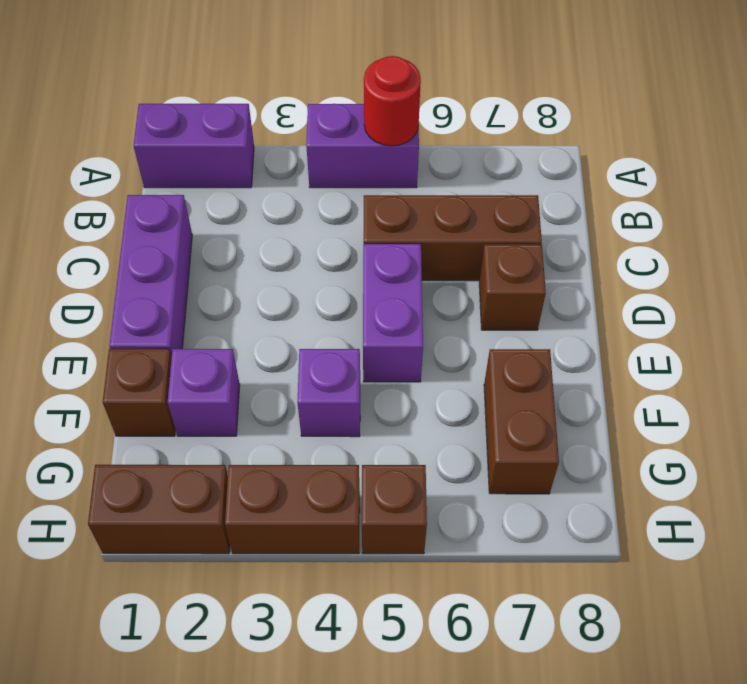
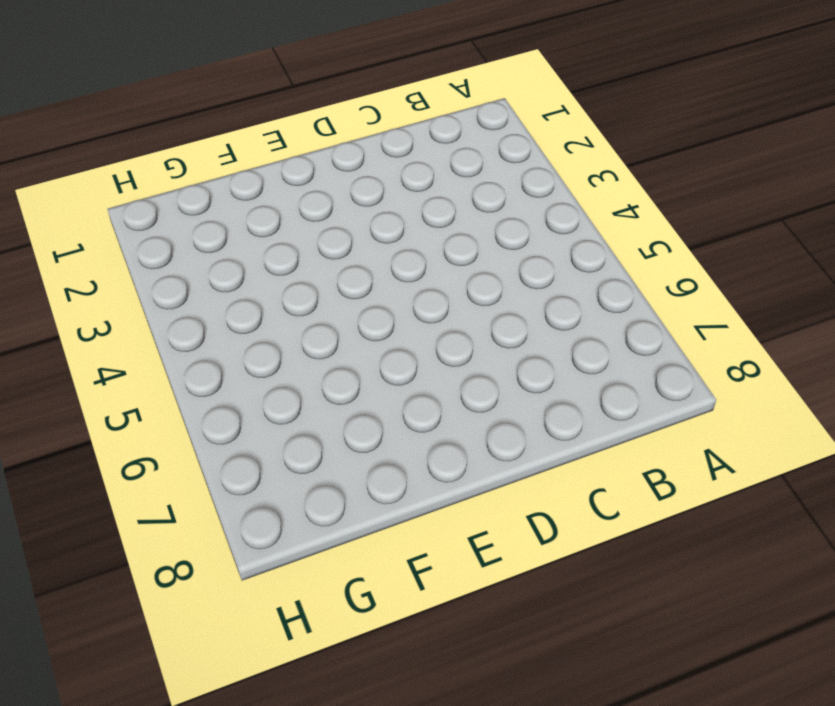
none -> purple brick A1:A2 level 1
none -> purple brick A4:A5 level 1
none -> purple brick C1:E1 level 1

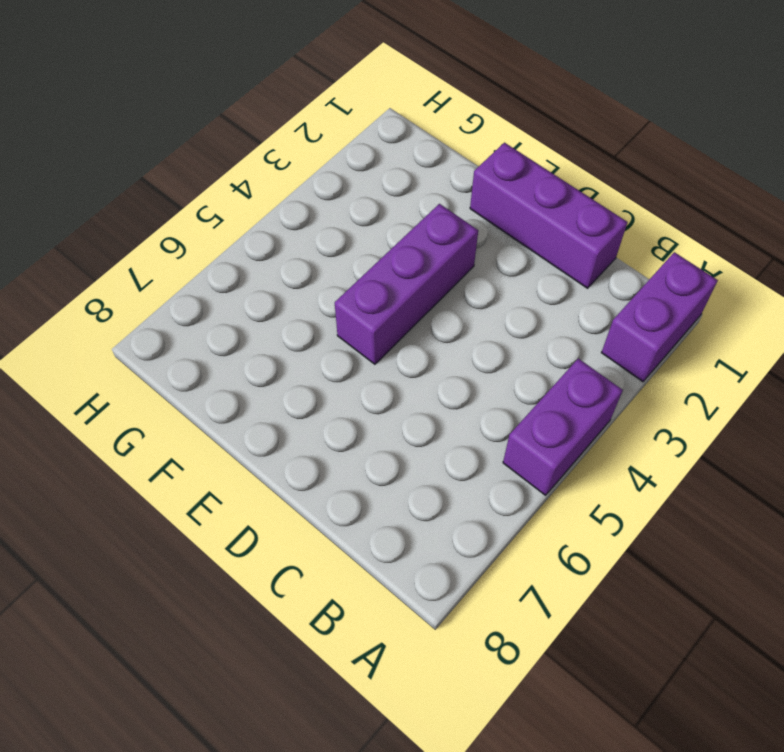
purple brick E3:E5 level 1 -> purple brick D5:E5 level 1
none -> brown brick C5:C7 level 1
none -> brown brick D7 level 1
none -> brown brick F1 level 1

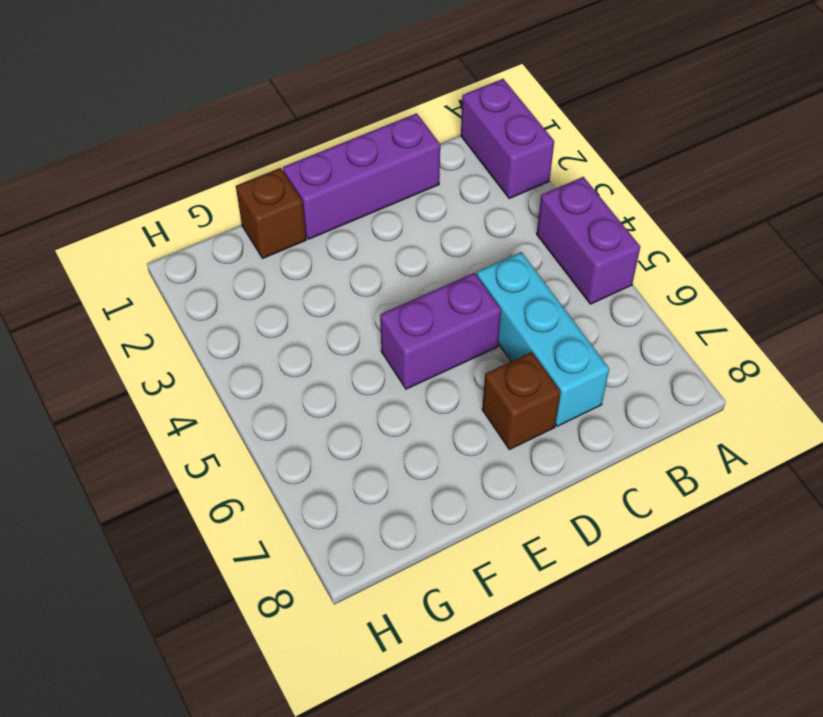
cyan brick C5:C7 level 1 -> brown brick C5:C7 level 1
none -> purple brick F2 level 1
none -> purple brick F4 level 1
none -> brown brick F7:G7 level 1

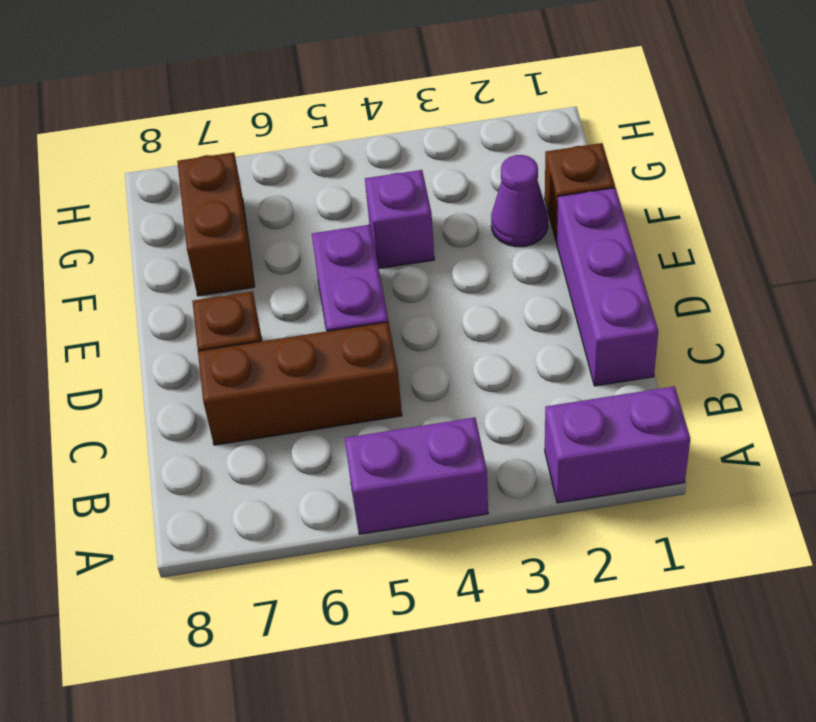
purple cone F2 level 1 -> purple brick F2 level 1
none -> brown brick H1:H2 level 1
none -> brown brick H3:H4 level 1
none -> brown brick H5 level 1

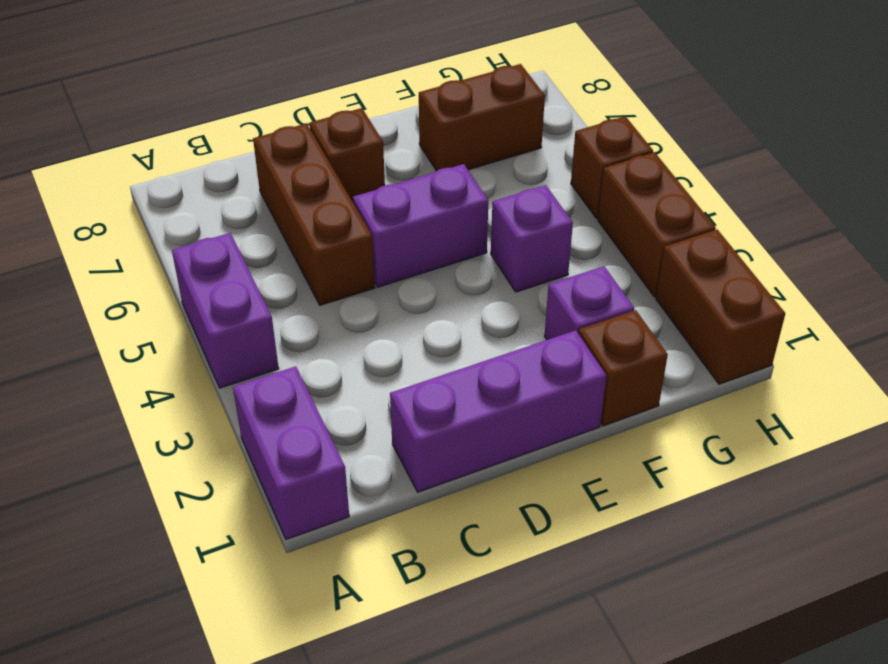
none -> red round brick A5 level 2

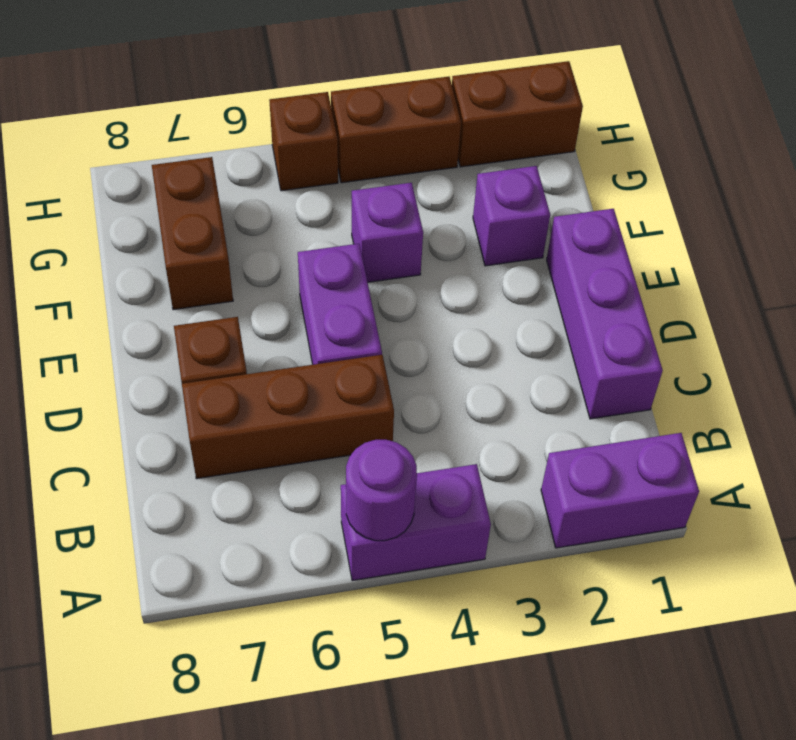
purple round brick A5 level 2 -> red round brick A5 level 2
none -> brown brick F1 level 1

